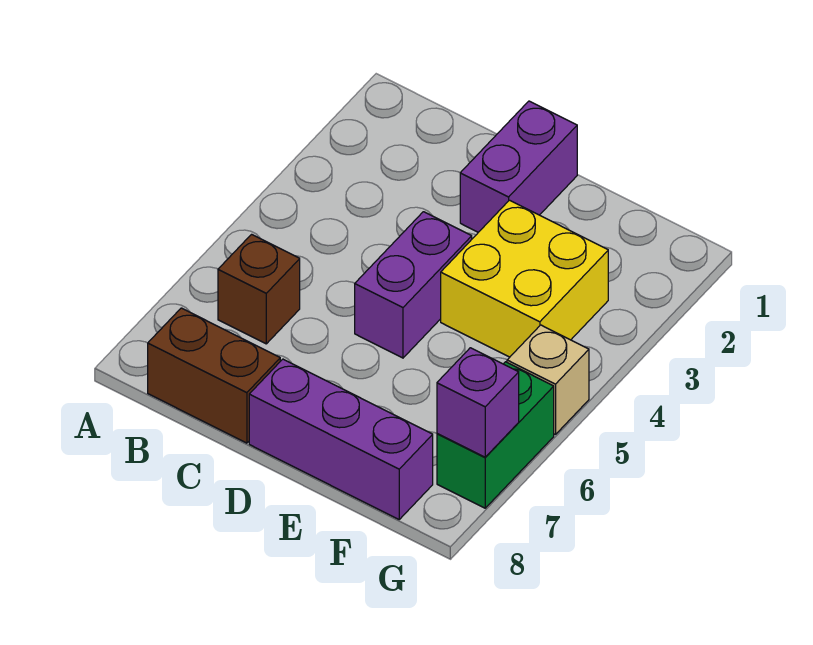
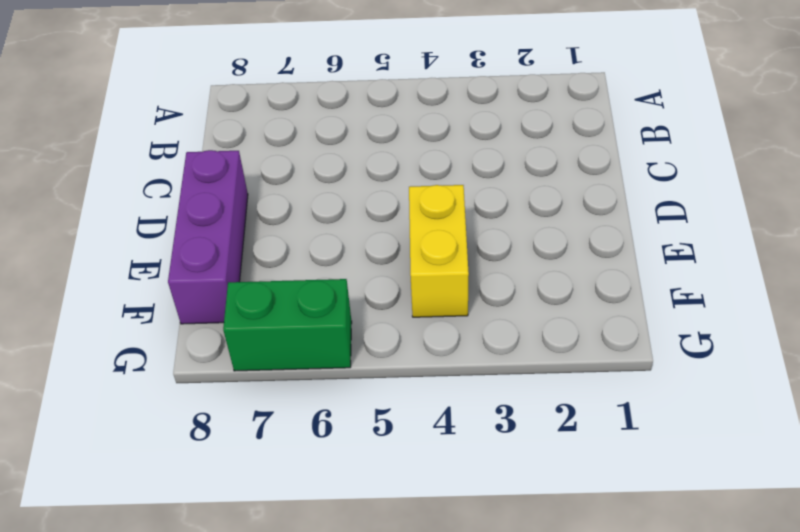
yellow brick E4:F4 level 1 -> yellow brick E3:F4 level 1
none -> brown brick B6 level 1
none -> brown brick B8:C8 level 1

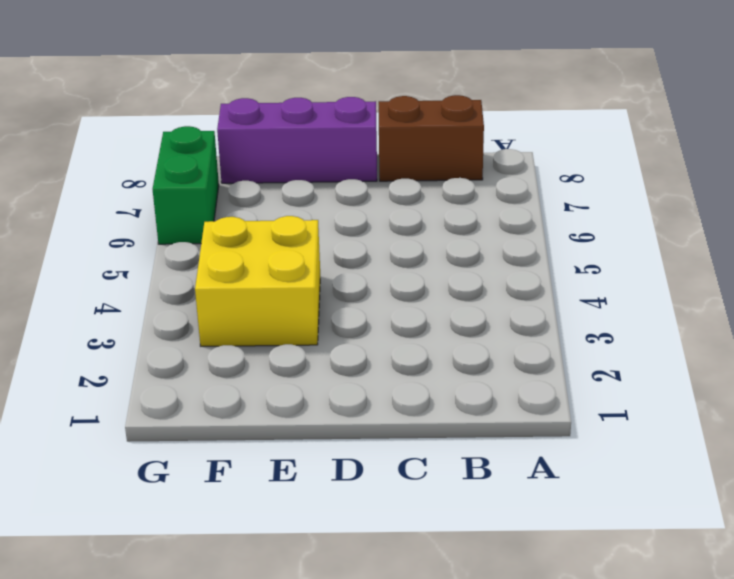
none -> brown brick B6 level 1
none -> purple brick D1:D2 level 1

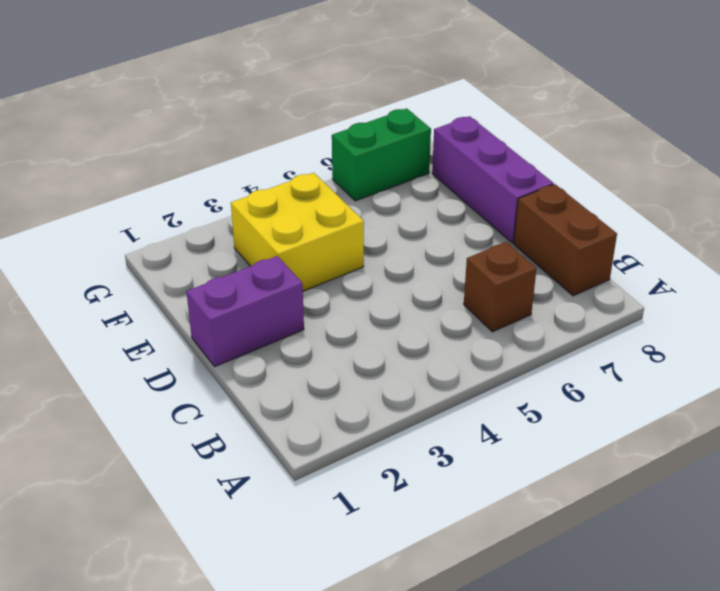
none -> purple brick D4:D5 level 1
none -> tan brick G5 level 1

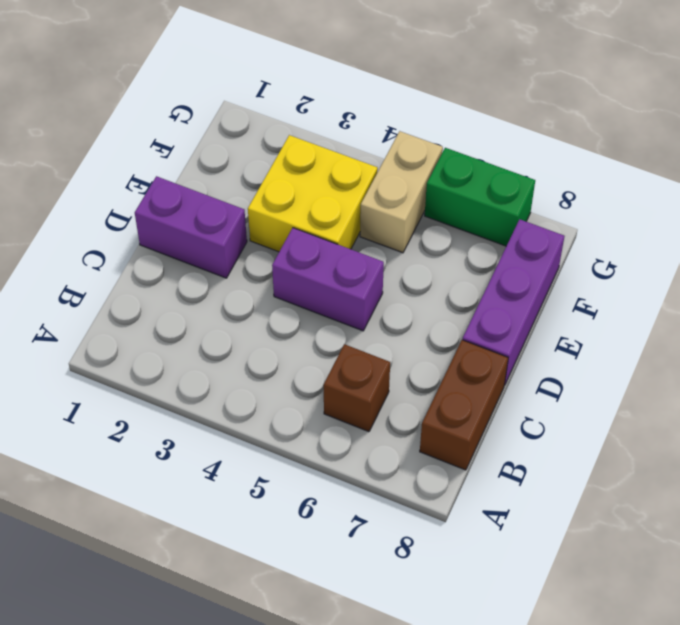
tan brick F5:G5 level 1 -> tan brick G5 level 1
none -> purple brick G7 level 2

